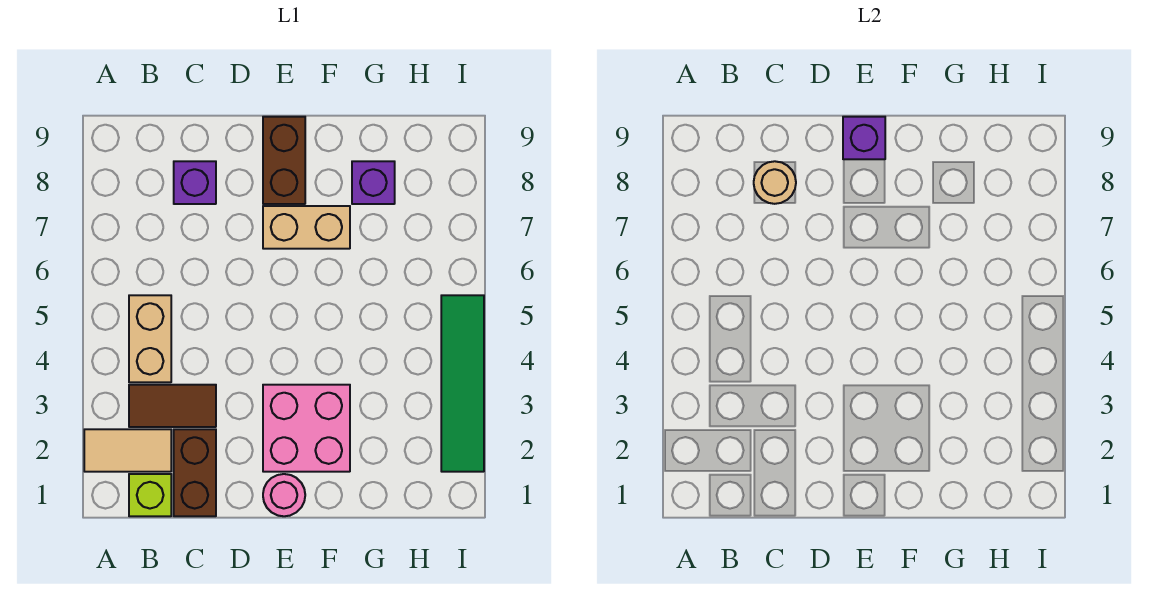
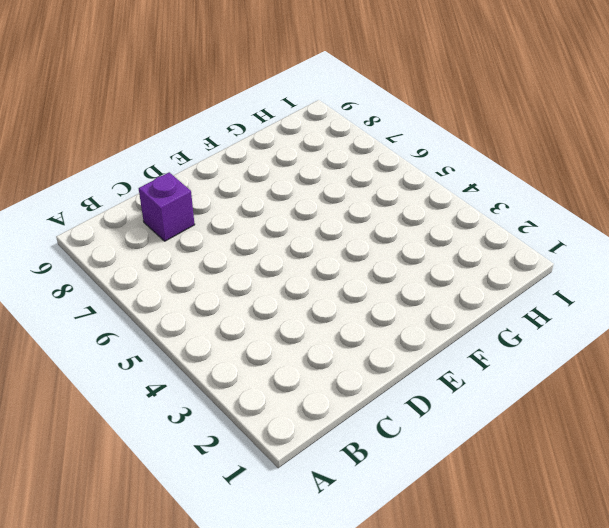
none -> tan tile A2:B2 level 1
none -> lime brick B1 level 1
none -> brown tile B3:C3 level 1

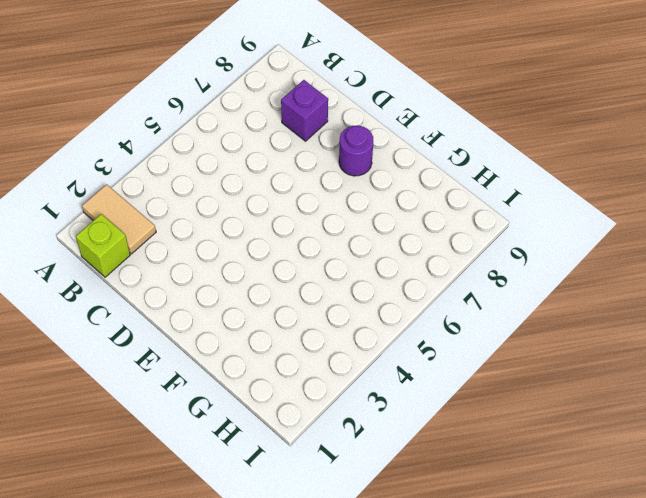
purple round brick E8 level 1 -> brown brick E8:E9 level 1
none -> brown tile B3:C3 level 1
none -> tan brick B4:B5 level 1
none -> brown brick C1:C2 level 1

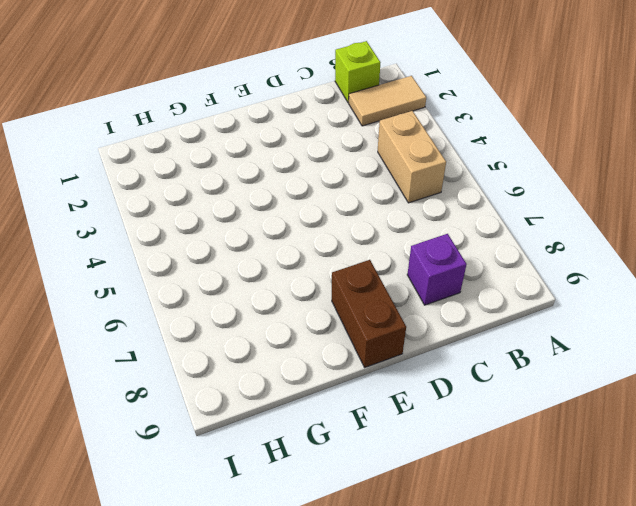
none -> brown tile B3:C3 level 1
none -> brown brick C1:C2 level 1
none -> pink round brick E1 level 1

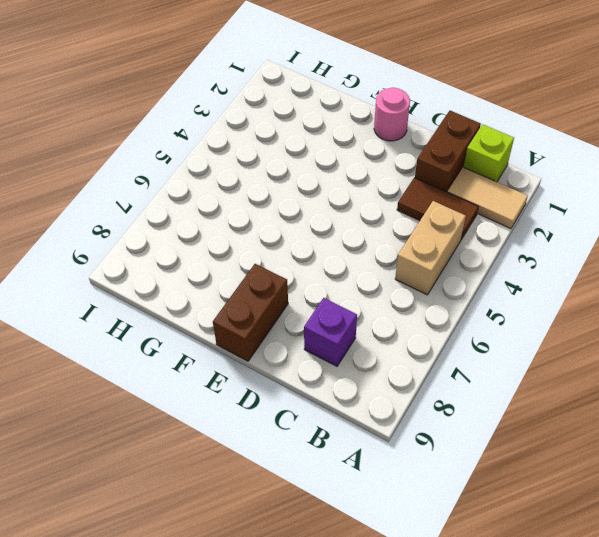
none -> pink brick E2:F3 level 1
none -> tan brick E7:F7 level 1
none -> purple brick G8 level 1

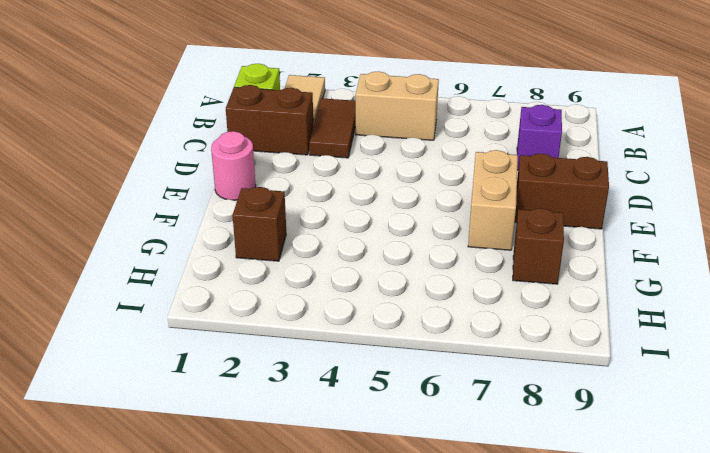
brown brick G2 level 1 -> none
brown brick G8 level 1 -> purple brick G8 level 1
none -> pink brick E2:F3 level 1
none -> green tile I2:I5 level 1
none -> tan round brick C8 level 2

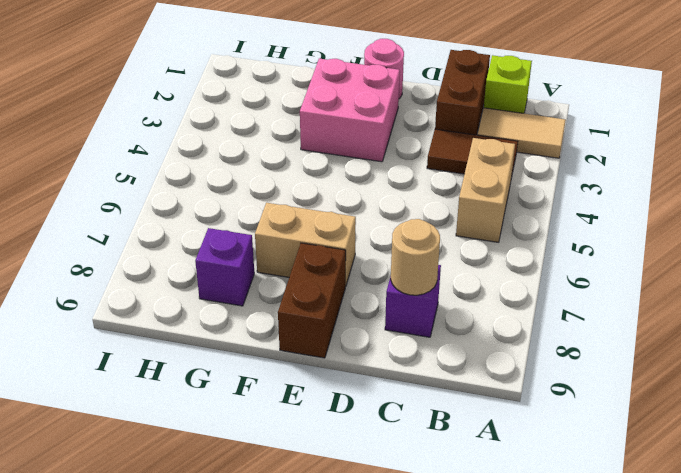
none -> green tile I2:I5 level 1
none -> purple brick E9 level 2

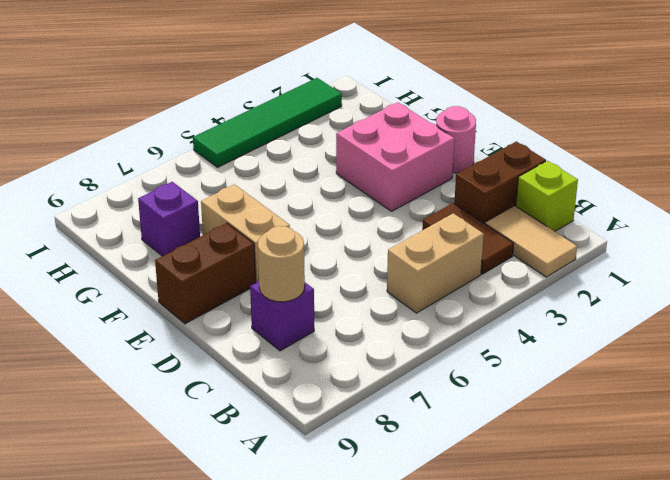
none -> purple brick E9 level 2

